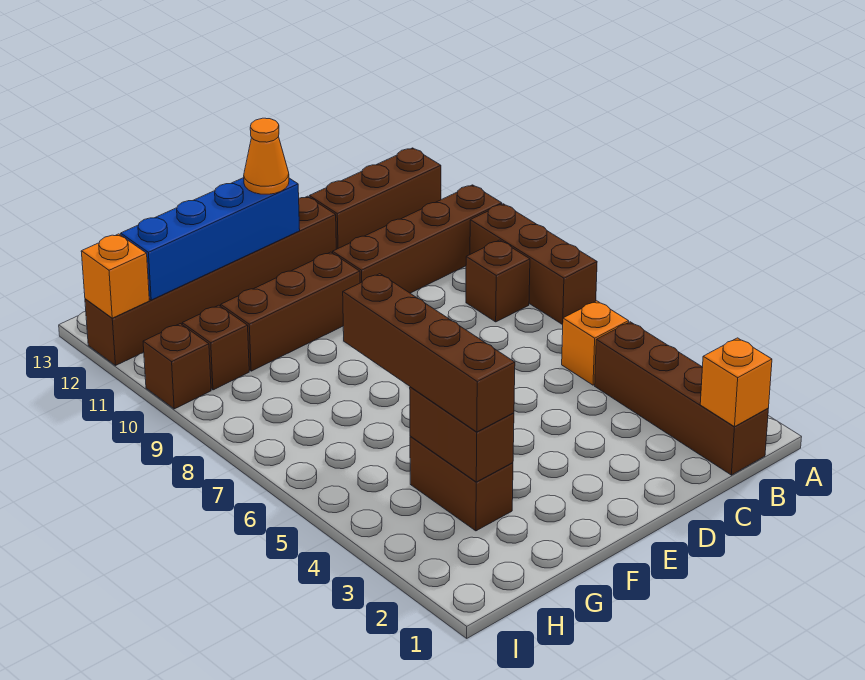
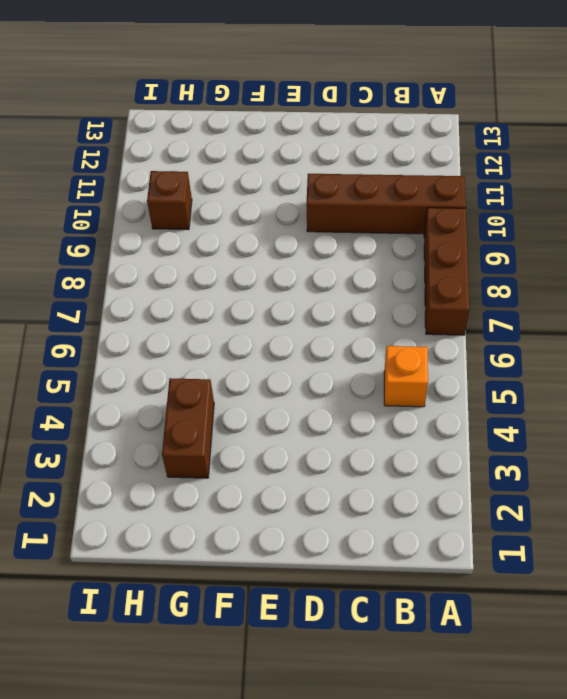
none -> brown brick A12:C12 level 1
none -> brown brick B1:B4 level 1
none -> brown brick B8 level 1

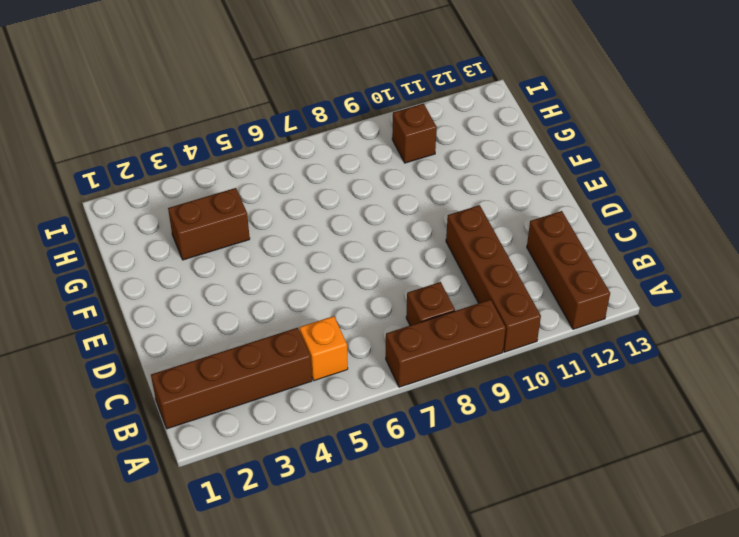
none -> brown brick D12:I12 level 1
none -> brown brick E10:G10 level 1
none -> brown brick I10 level 1

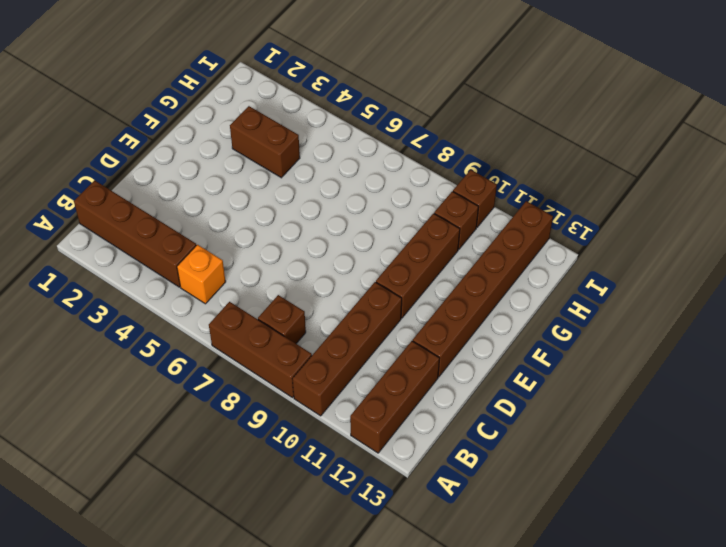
none -> orange brick B1 level 2
none -> blue brick E12:H12 level 2
none -> brown brick G3:G4 level 2

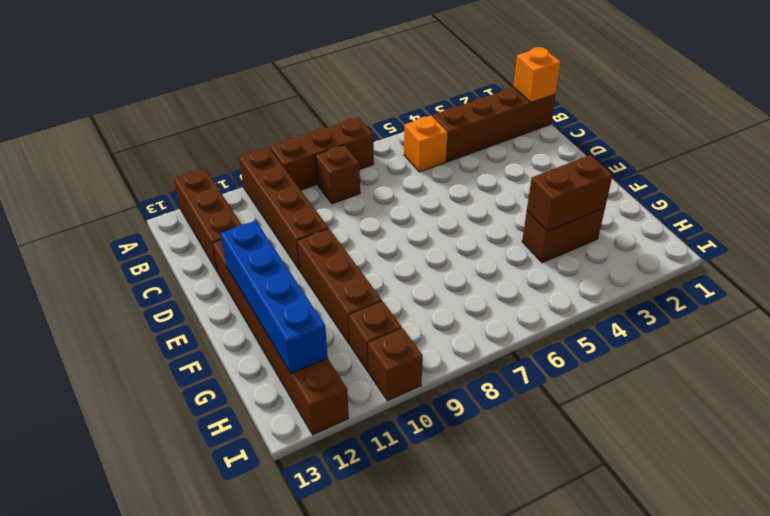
none -> orange brick I12 level 2
none -> orange cone E12 level 3
none -> brown brick G3:G6 level 3

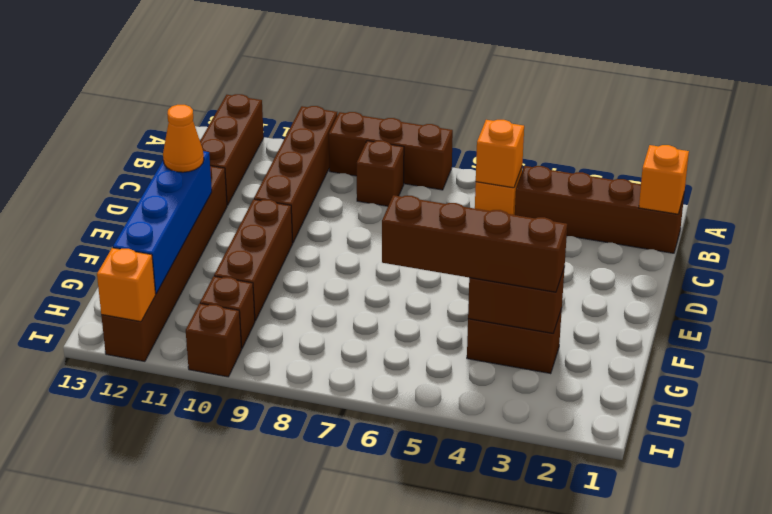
orange brick B5 level 2 -> none

